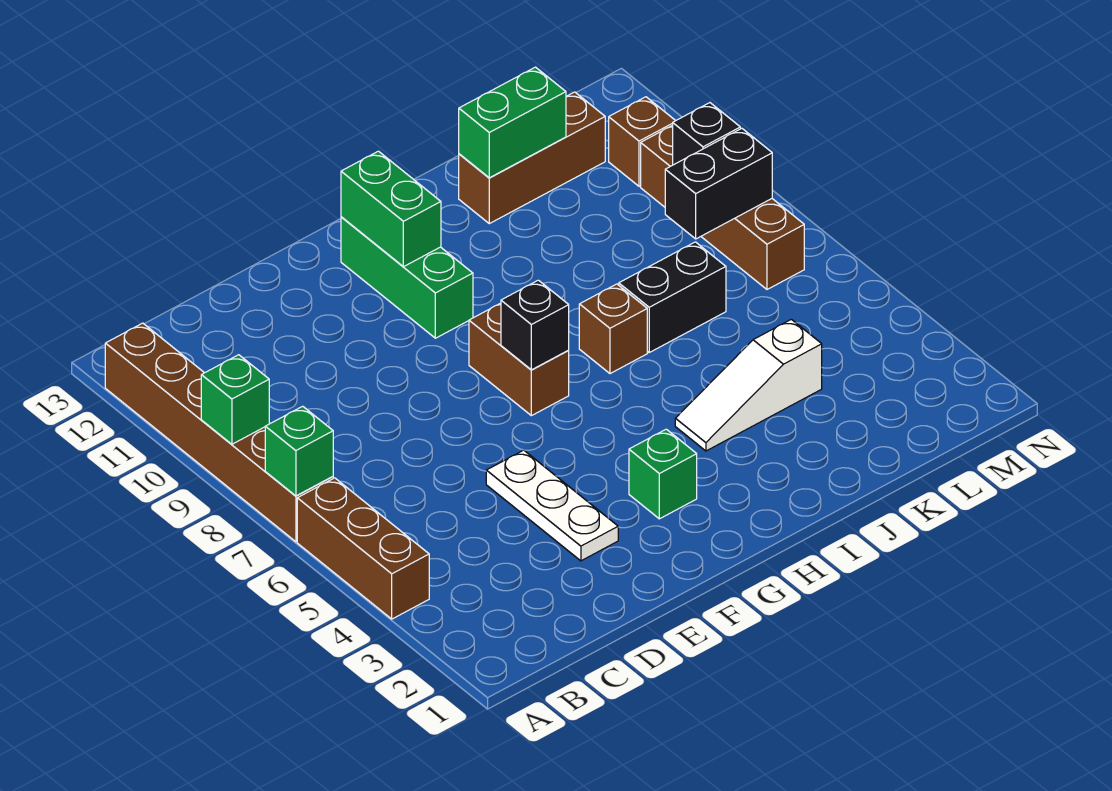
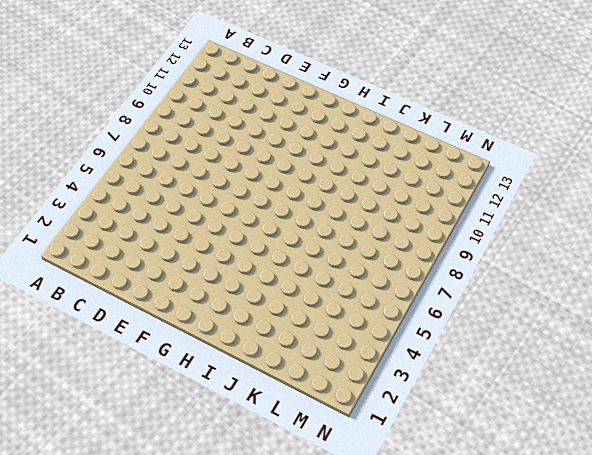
none -> brown brick A4:A6 level 1
none -> brown brick A7:A12 level 1
none -> white plate E3:E5 level 1

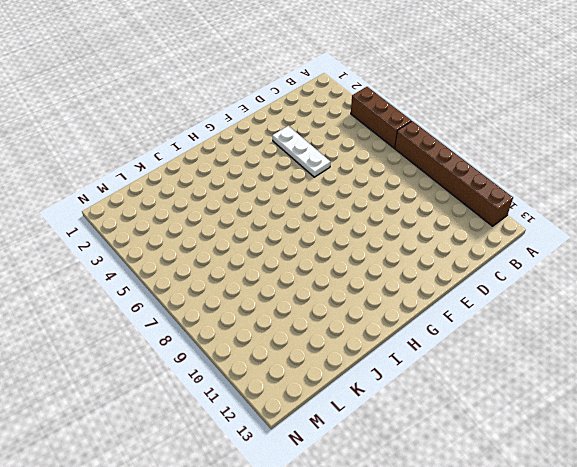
none -> green brick G3 level 1
none -> brown brick G7:G8 level 1
none -> green brick G10:G12 level 1

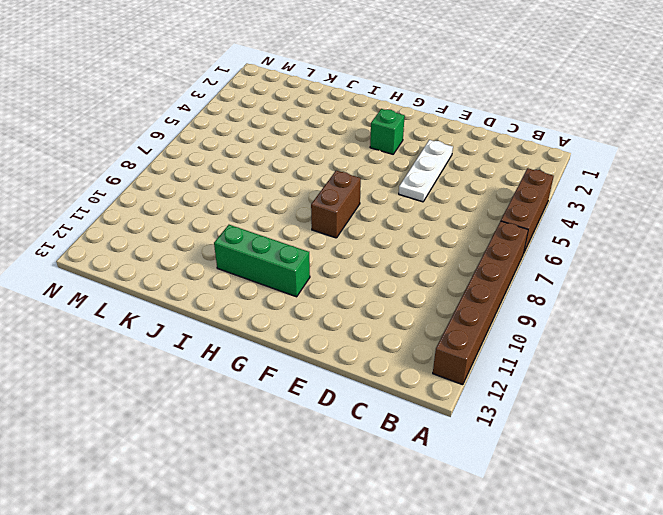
green brick G11:I11 level 1 -> green brick G10:G12 level 1
none -> white slope I4:K4 level 1 top K
none -> brown brick I7 level 1
none -> black brick J7:K7 level 1

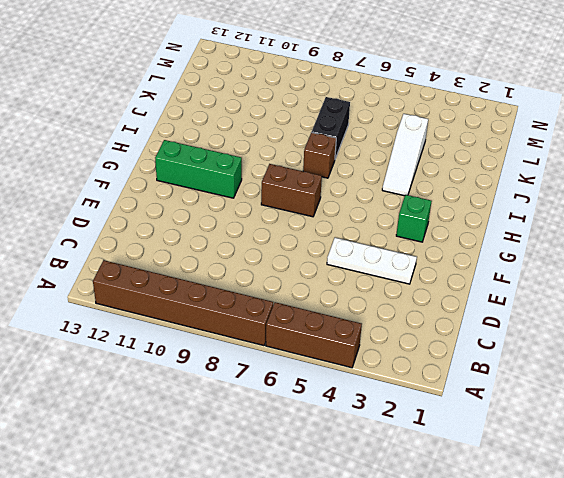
none -> brown brick J12:L12 level 1
none -> brown brick M7:M10 level 1
none -> brown brick M11 level 1

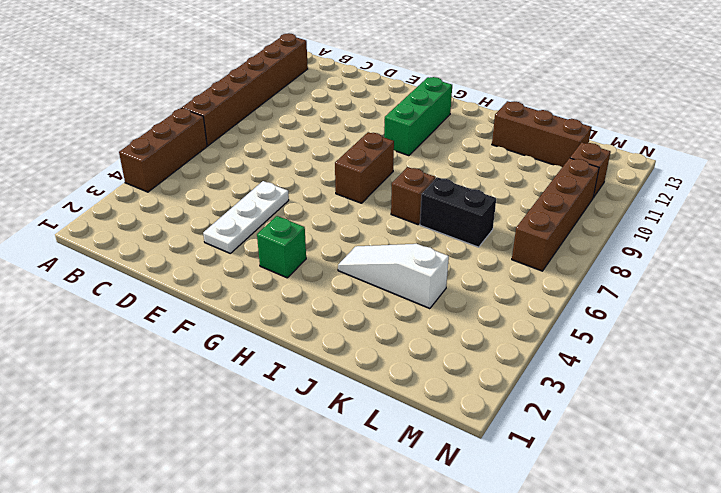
none -> green brick A7 level 2
none -> green brick A9 level 2
none -> black brick G7 level 2

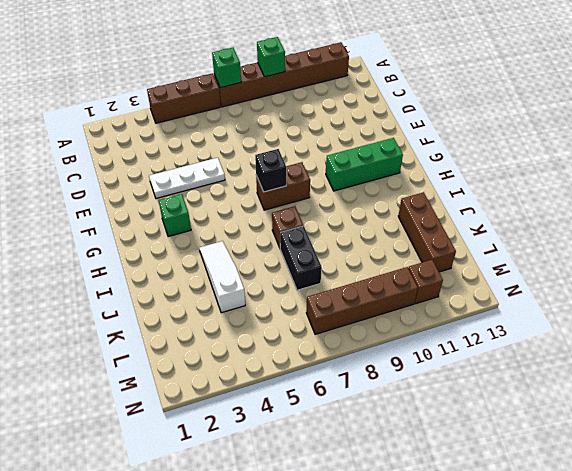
none -> green brick G11:G12 level 2
none -> green brick J12:K12 level 2
none -> black brick L8:M8 level 2

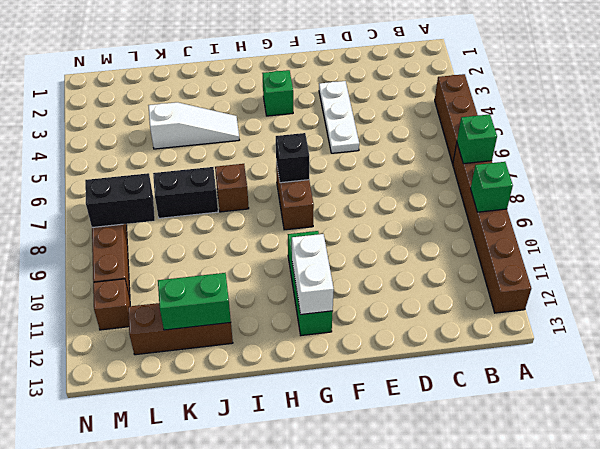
white brick G11:G12 level 2 -> green brick G11:G12 level 2
none -> black brick M9 level 2

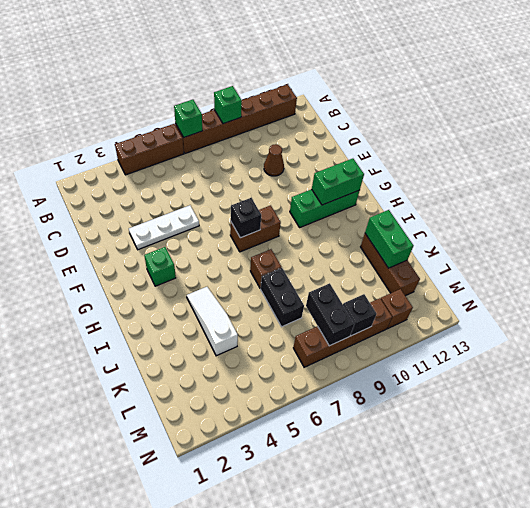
brown cone D10 level 1 -> none

